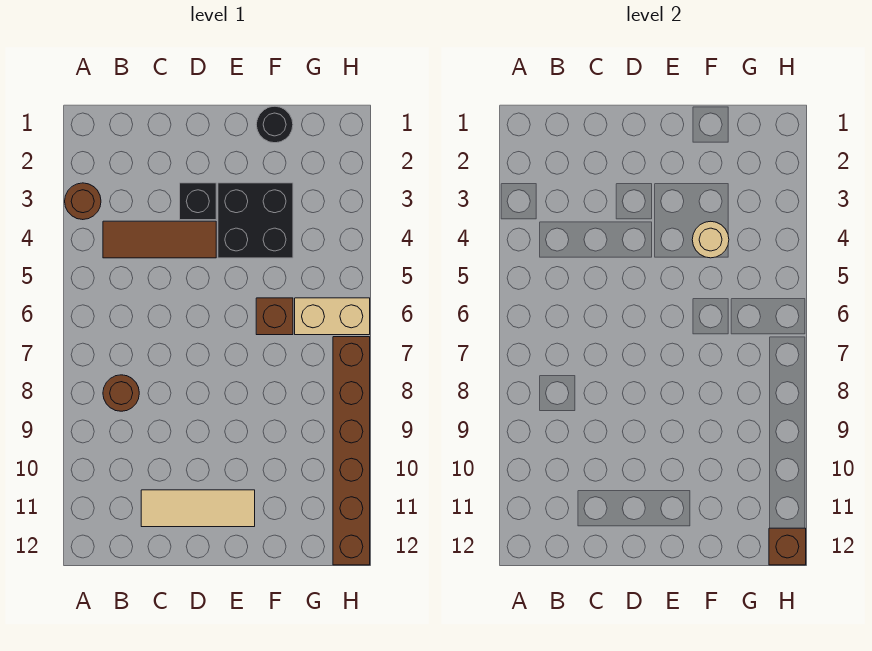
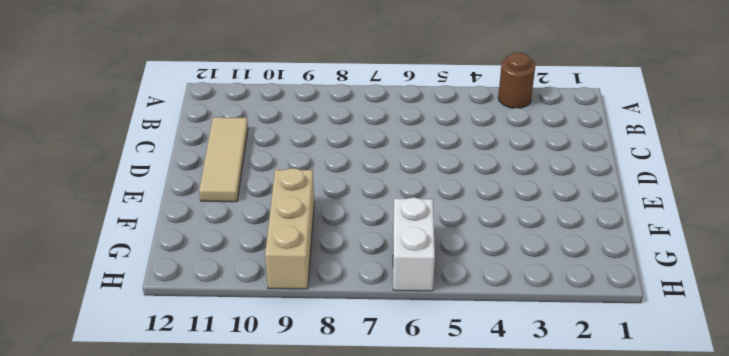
tan brick F9:H9 level 1 -> brown brick H7:H12 level 1
white brick G6:H6 level 1 -> tan brick G6:H6 level 1
none -> brown tile B4:D4 level 1
none -> brown round brick B8 level 1
none -> black brick D3 level 1

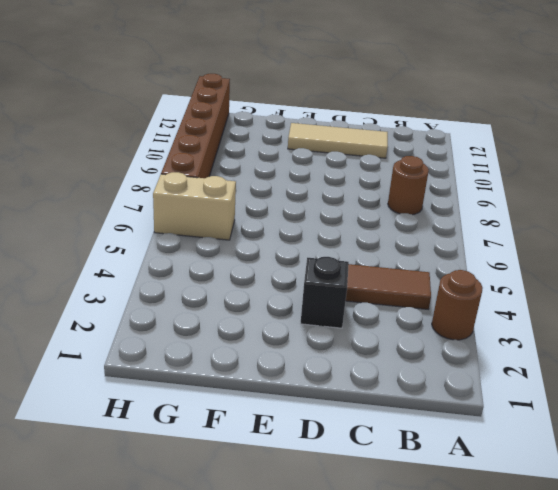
none -> black brick E3:F4 level 1
none -> black round brick F1 level 1
none -> brown brick F6 level 1

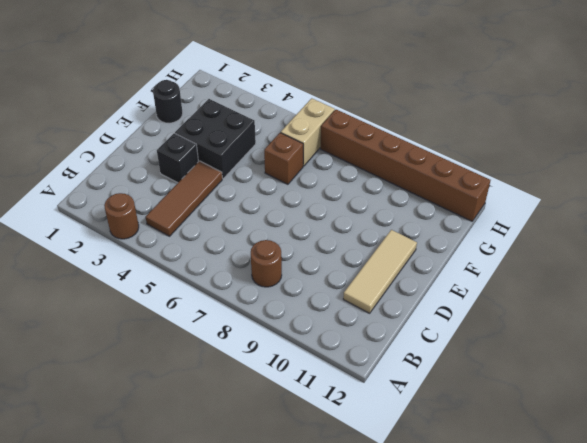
none -> tan round brick F4 level 2
none -> brown brick H12 level 2

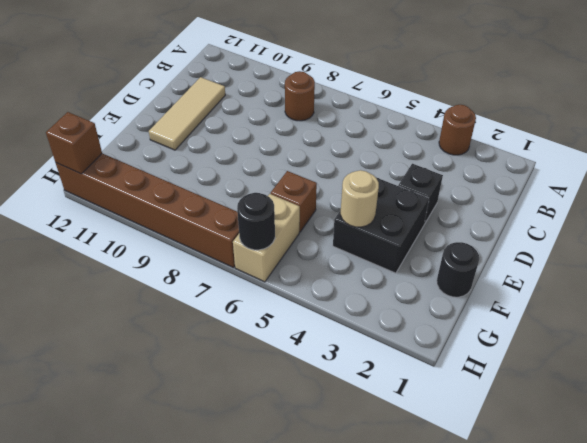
black round brick H6 level 2 -> none
none -> brown tile B4:D4 level 1

